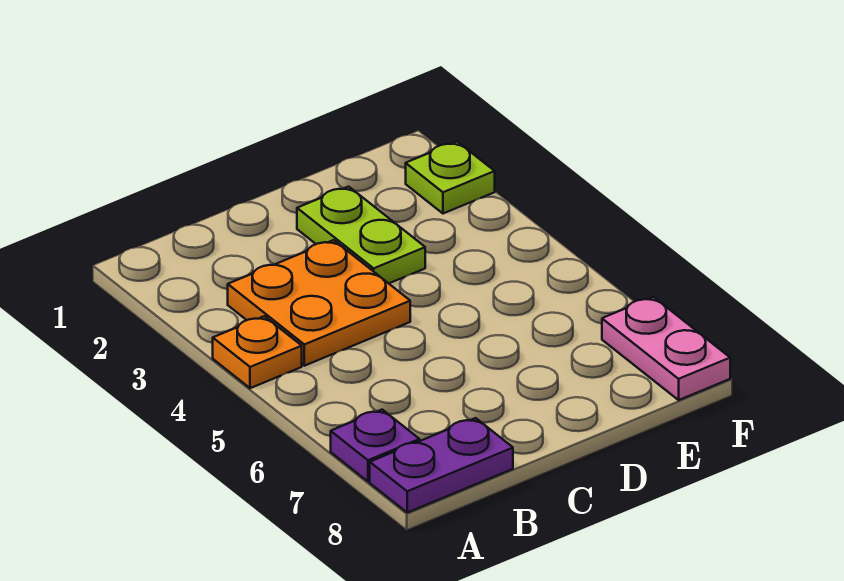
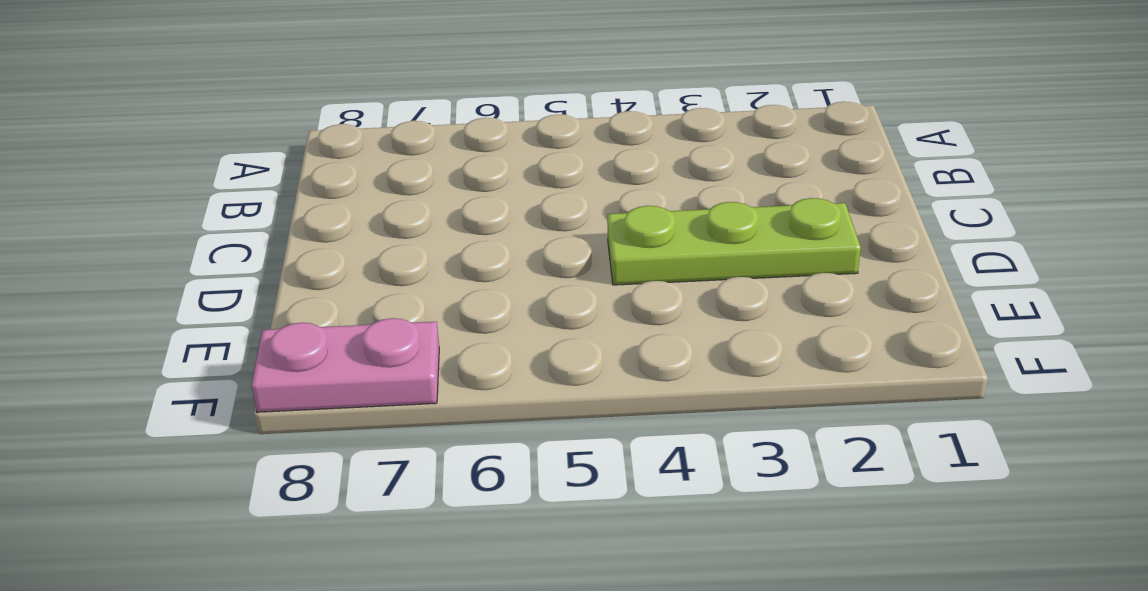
lime plate D2:D4 level 1 -> lime plate D2:D3 level 1
none -> orange plate A4 level 1
none -> purple plate A7 level 1

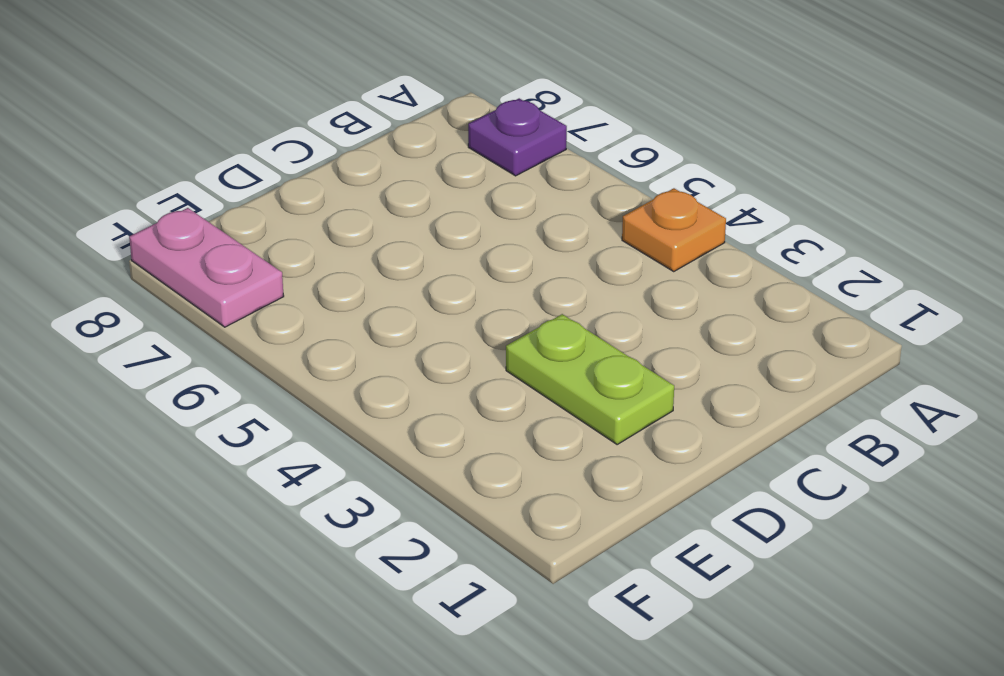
none -> purple plate A8:B8 level 1
none -> orange plate B3:C4 level 1

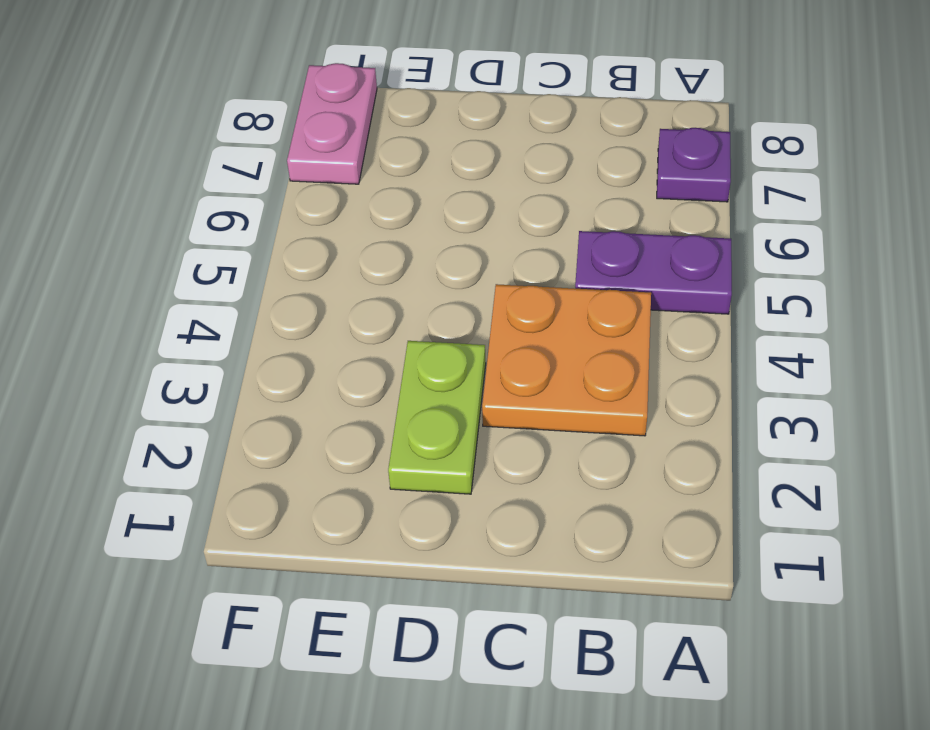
purple plate A5:B5 level 1 -> purple plate A8:B8 level 1
none -> orange plate A4 level 1
none -> lime plate F2 level 1

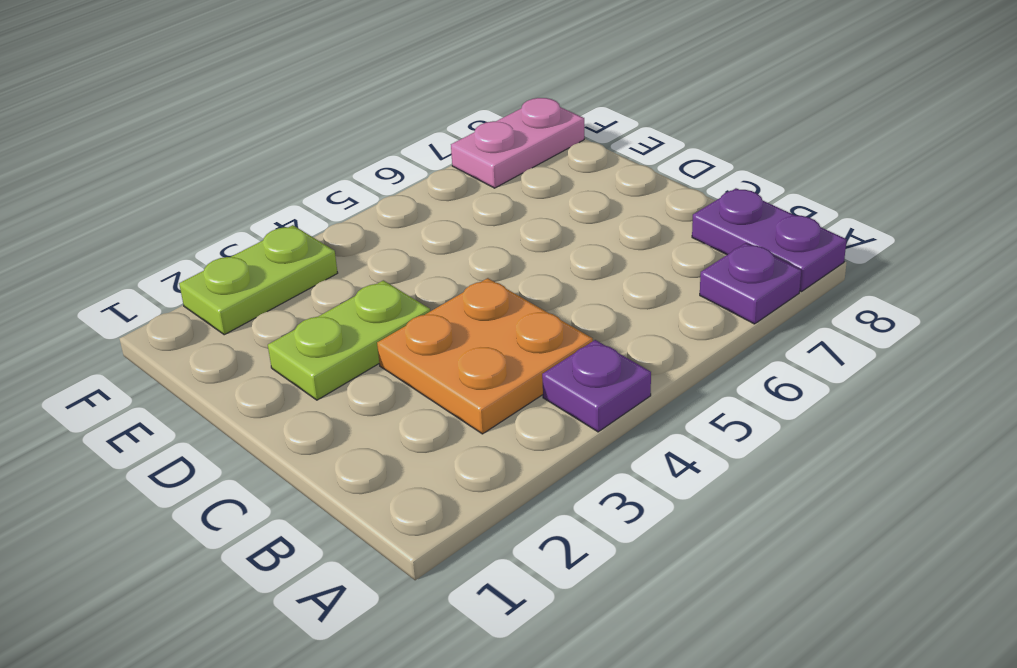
purple plate A4 level 1 -> orange plate A4 level 1
lime plate F2:F3 level 1 -> lime plate F2 level 1

